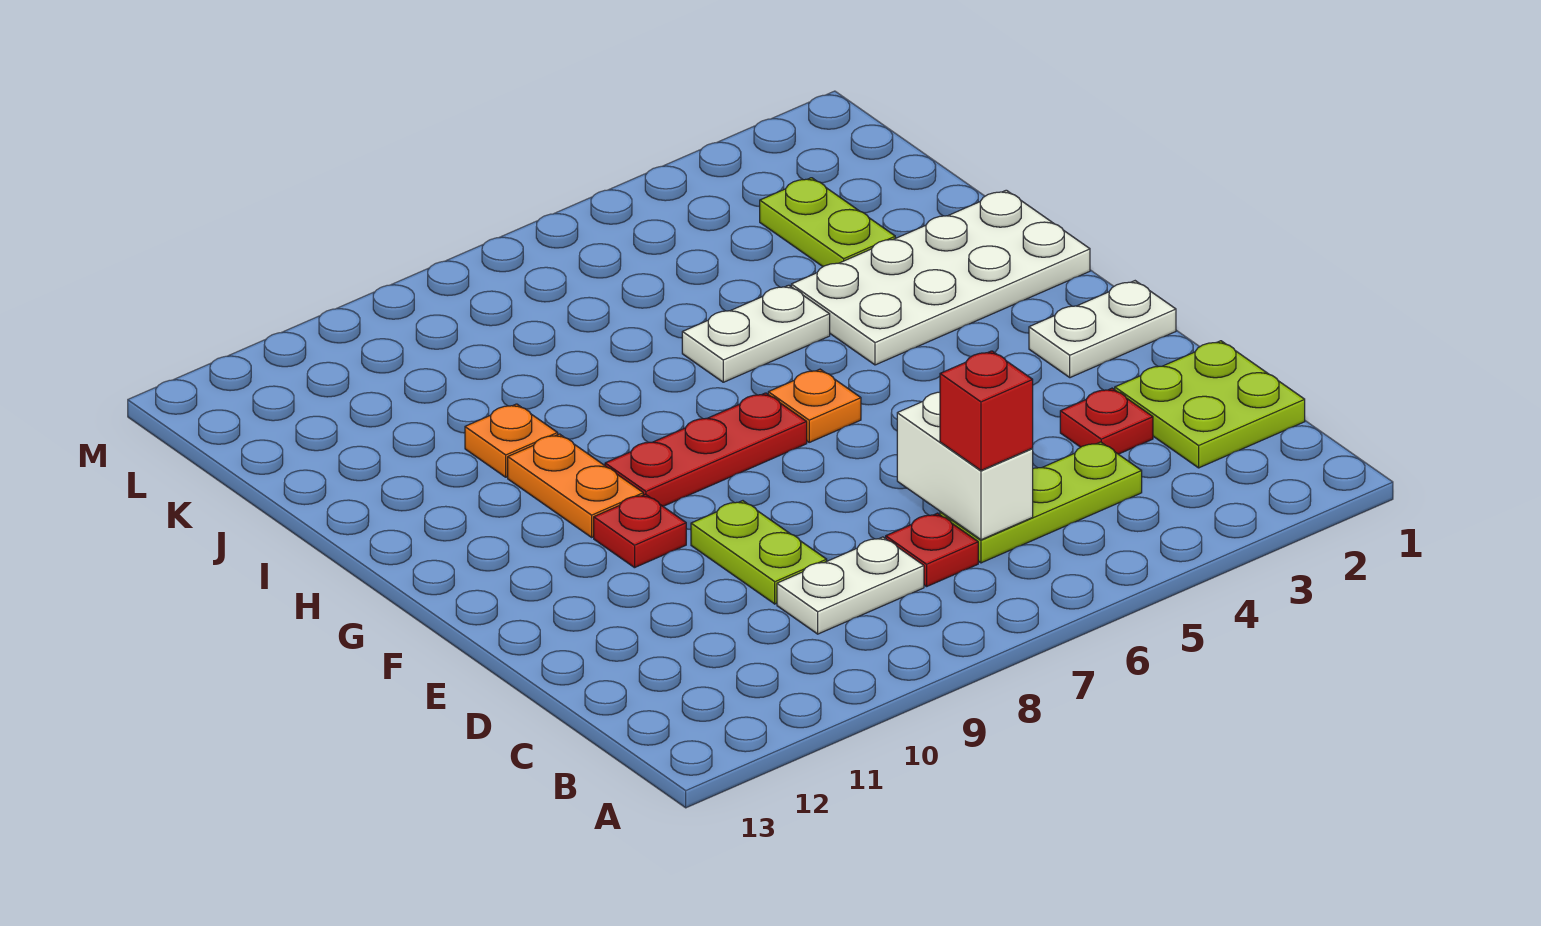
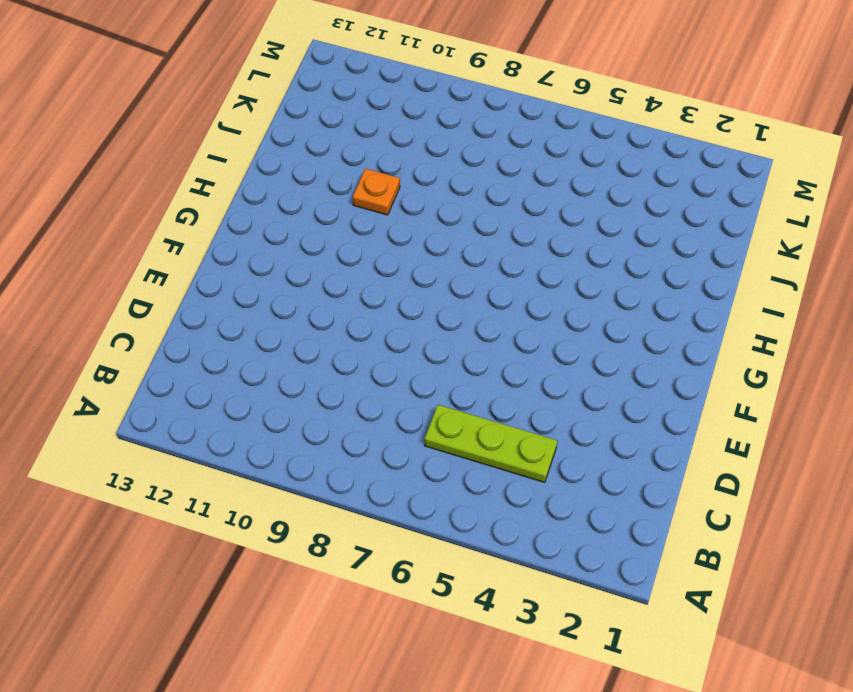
none -> lime plate C1:D2 level 1
none -> red plate C7 level 1
none -> white plate C8:C9 level 1

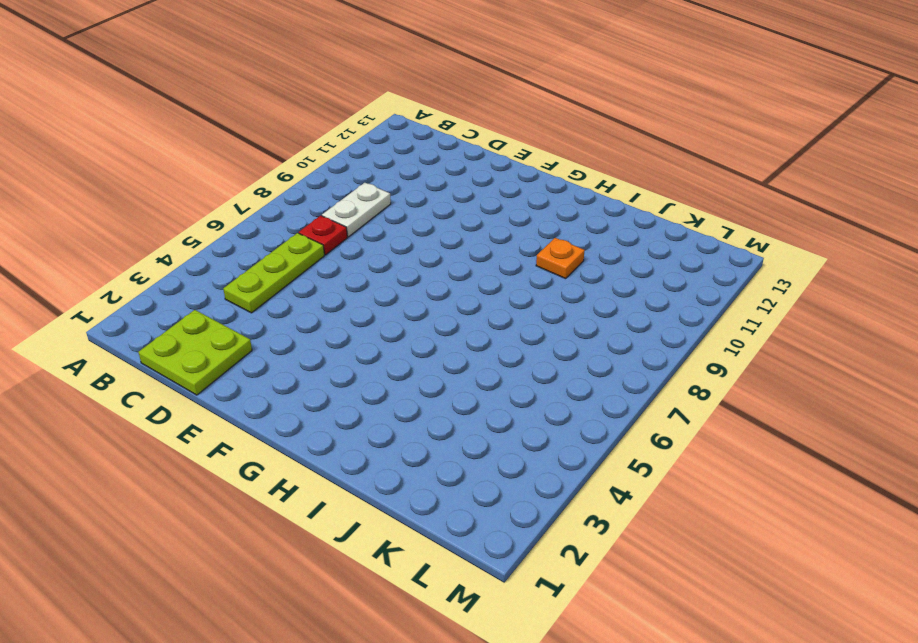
none -> red plate D3 level 1
none -> lime plate D9:E9 level 1
none -> white plate F1:F2 level 1

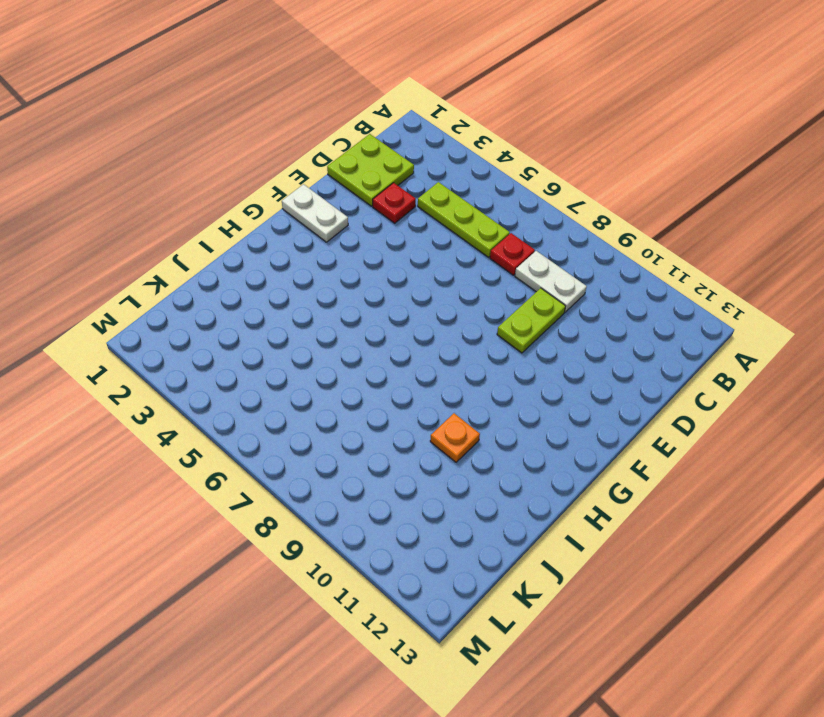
none -> red plate F10 level 1
none -> orange plate G6 level 1
none -> red plate G7:G9 level 1

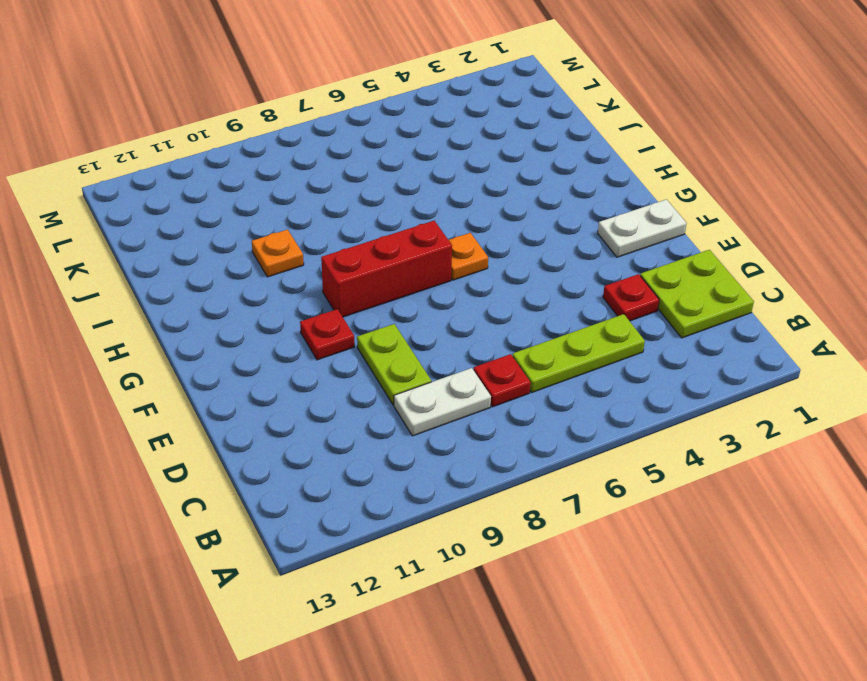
red brick G7:G9 level 1 -> red plate G7:G9 level 1
none -> orange plate G10:H10 level 1
none -> white plate H1:I4 level 1
none -> white plate I5:I6 level 1

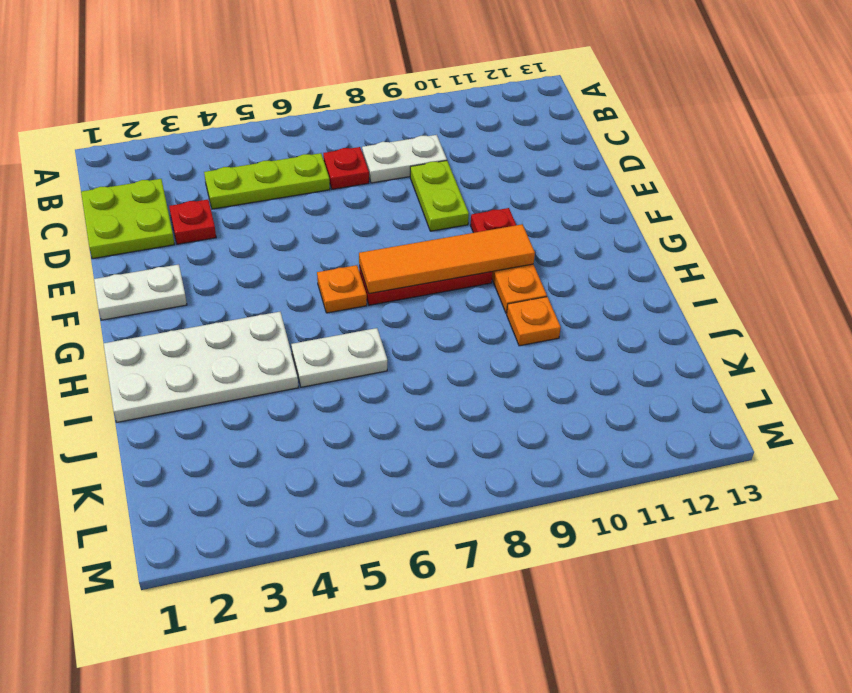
orange tile G7:G10 level 2 -> none
none -> lime plate J3:K3 level 1
none -> white brick C6:D6 level 2
none -> red brick C6 level 3

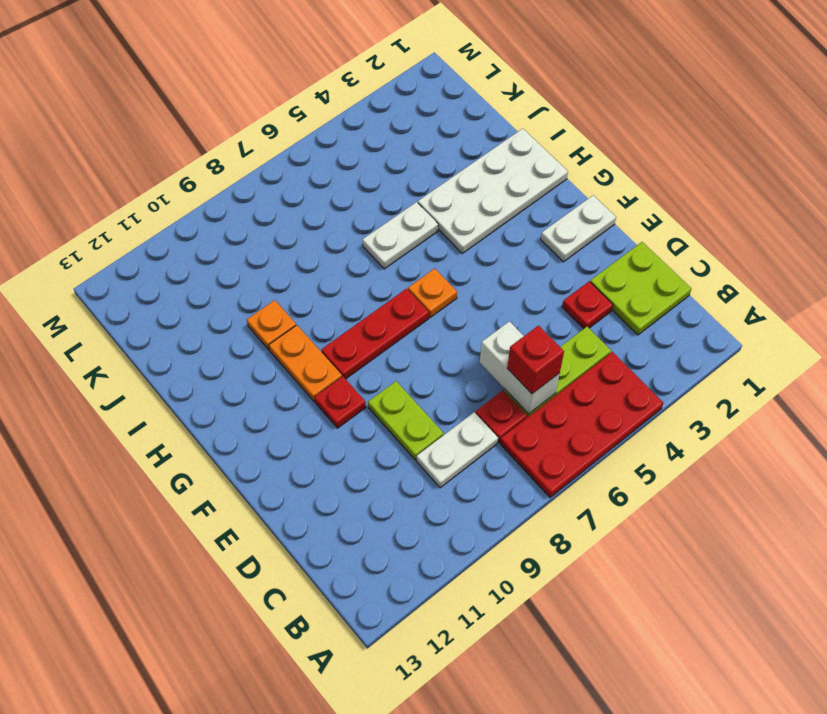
red plate A4:B7 level 1 -> none
none -> lime plate J3:K3 level 1

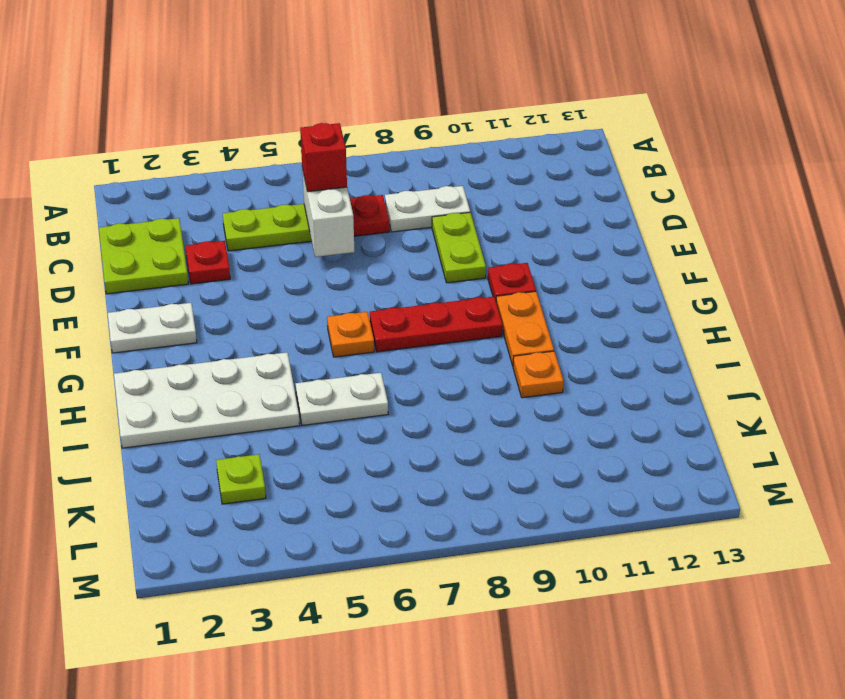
lime plate K3 level 1 -> lime plate J3:K3 level 1

